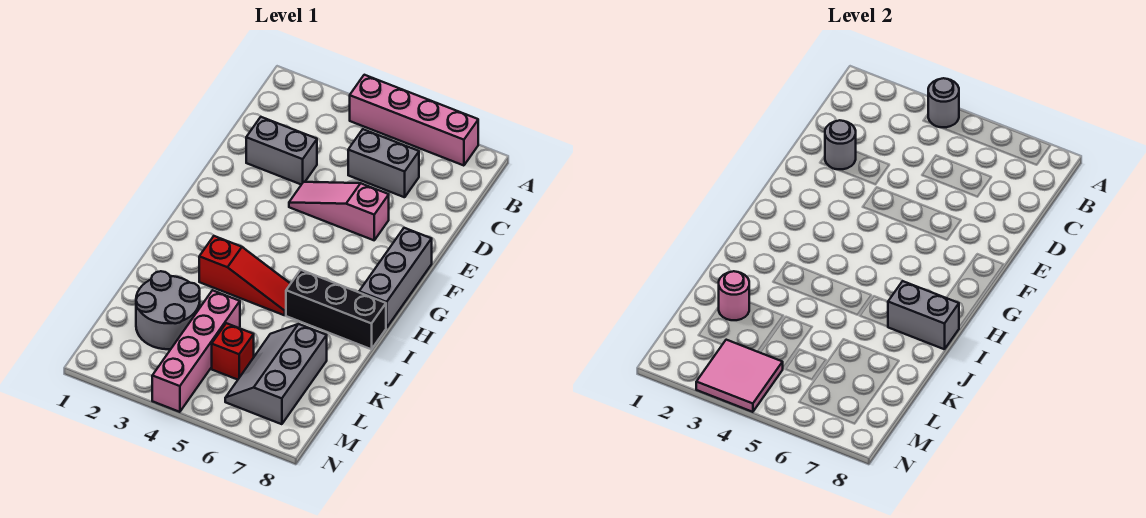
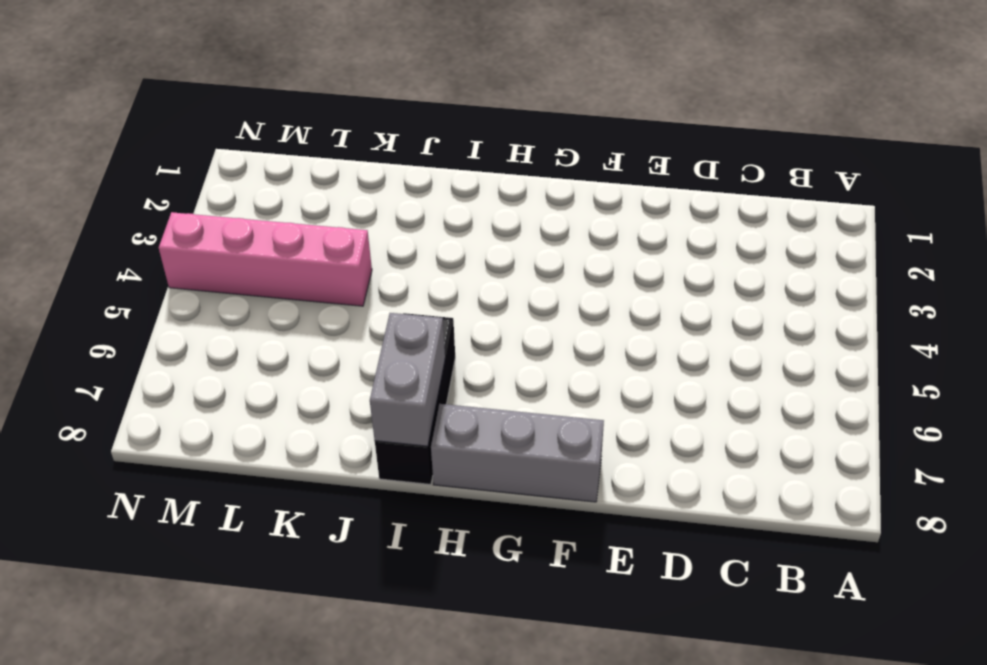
none -> pink brick A4:A7 level 1
none -> grey brick C5:C6 level 1
none -> grey brick D2:D3 level 1

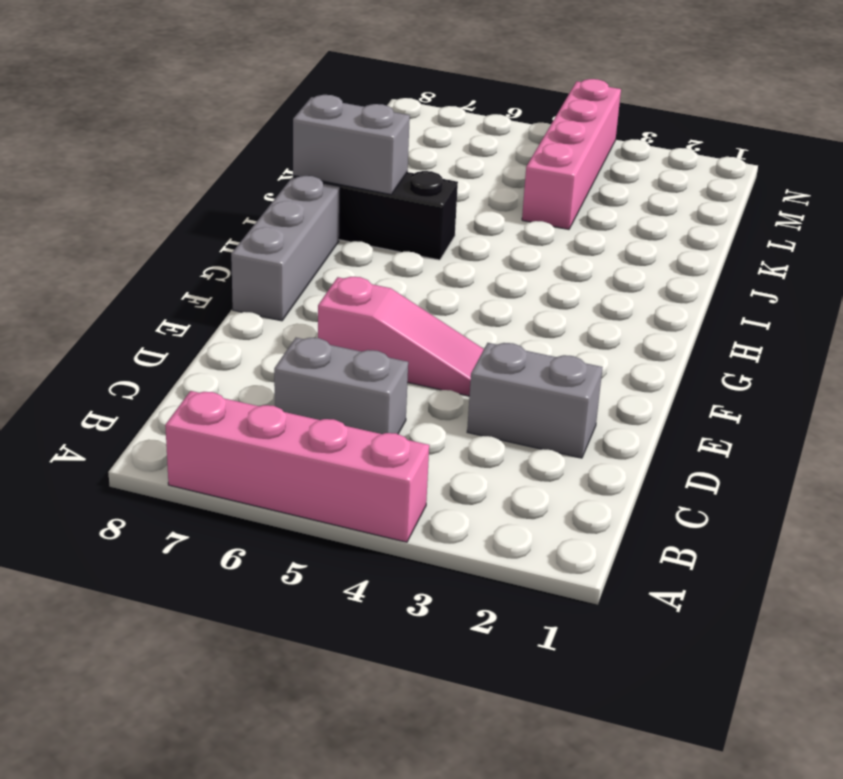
none -> red slope I3:I5 level 1 top 3
none -> grey round brick K2:L3 level 1
none -> grey slope K6:M7 level 1 top 7

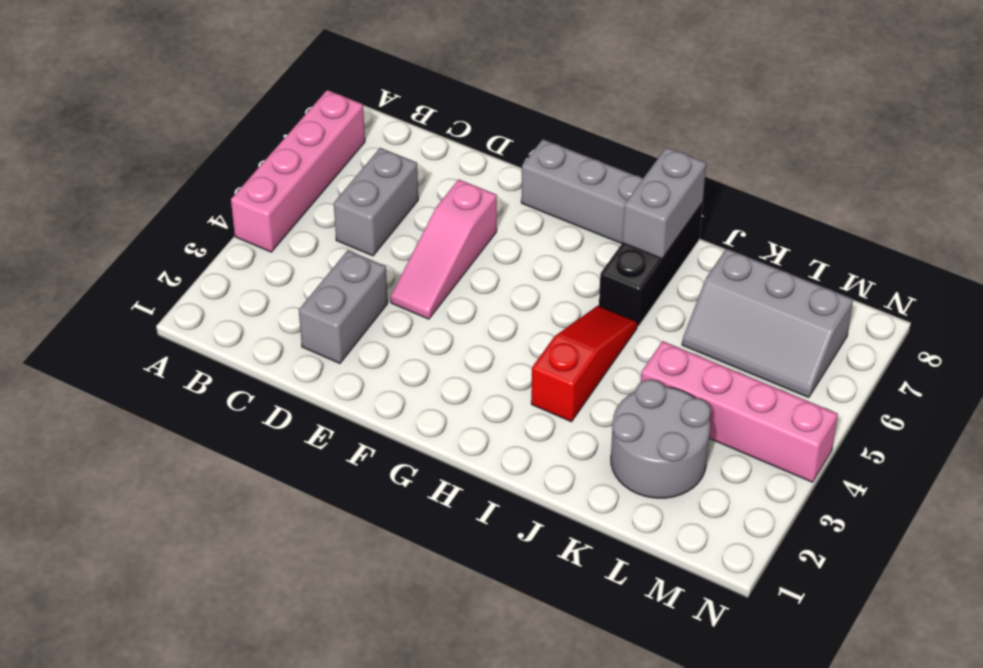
none -> red brick L5 level 1
none -> grey round brick A4 level 2
none -> grey round brick D2 level 2

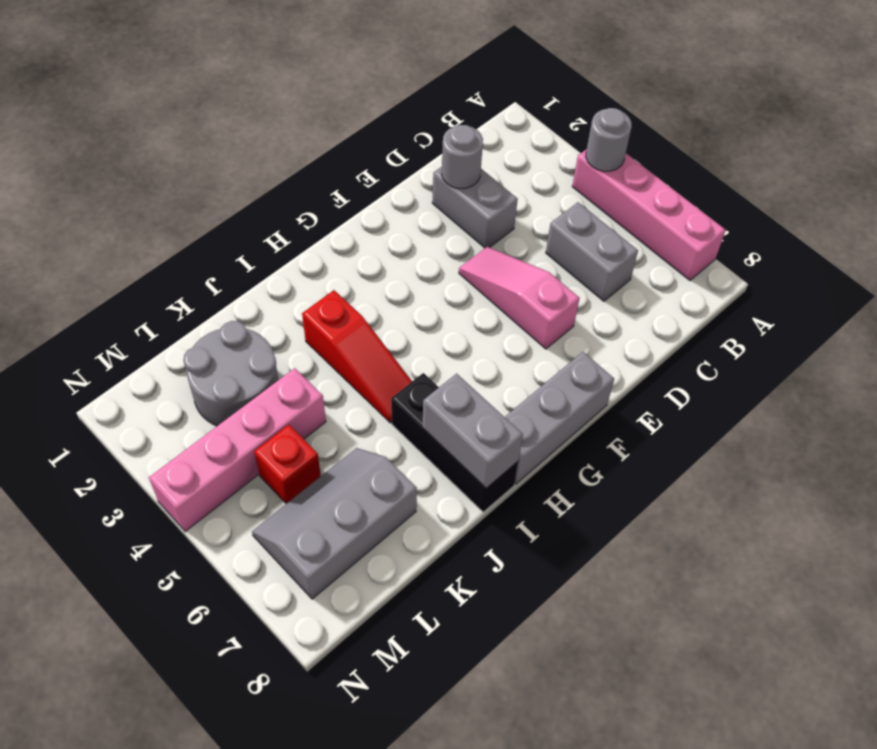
none -> pink round brick K2 level 2
none -> pink tile M3:N4 level 2

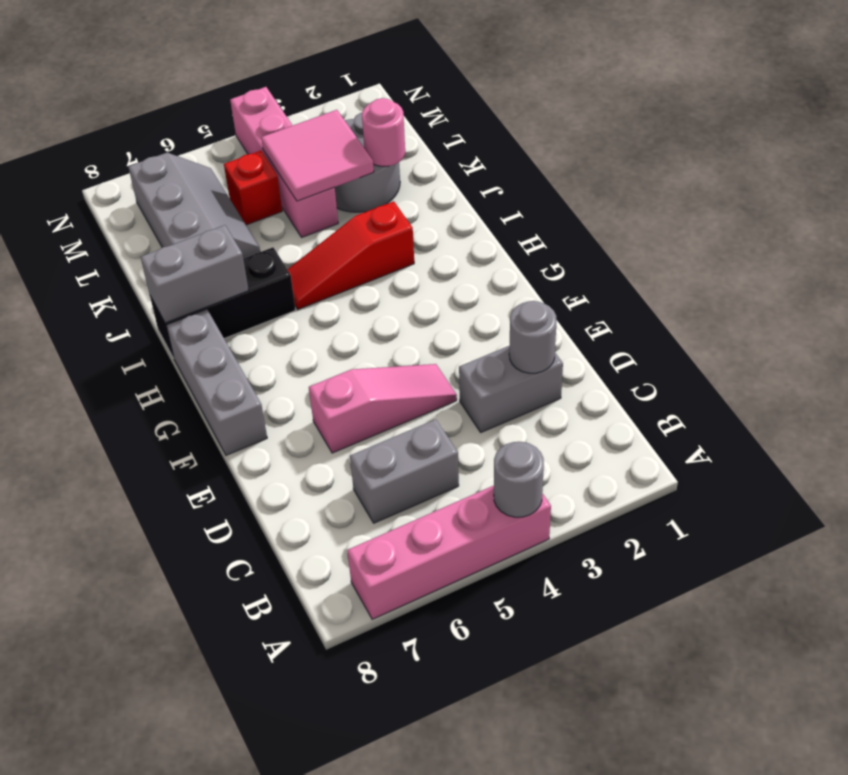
pink tile K3:L4 level 2 -> pink tile M3:N4 level 2

